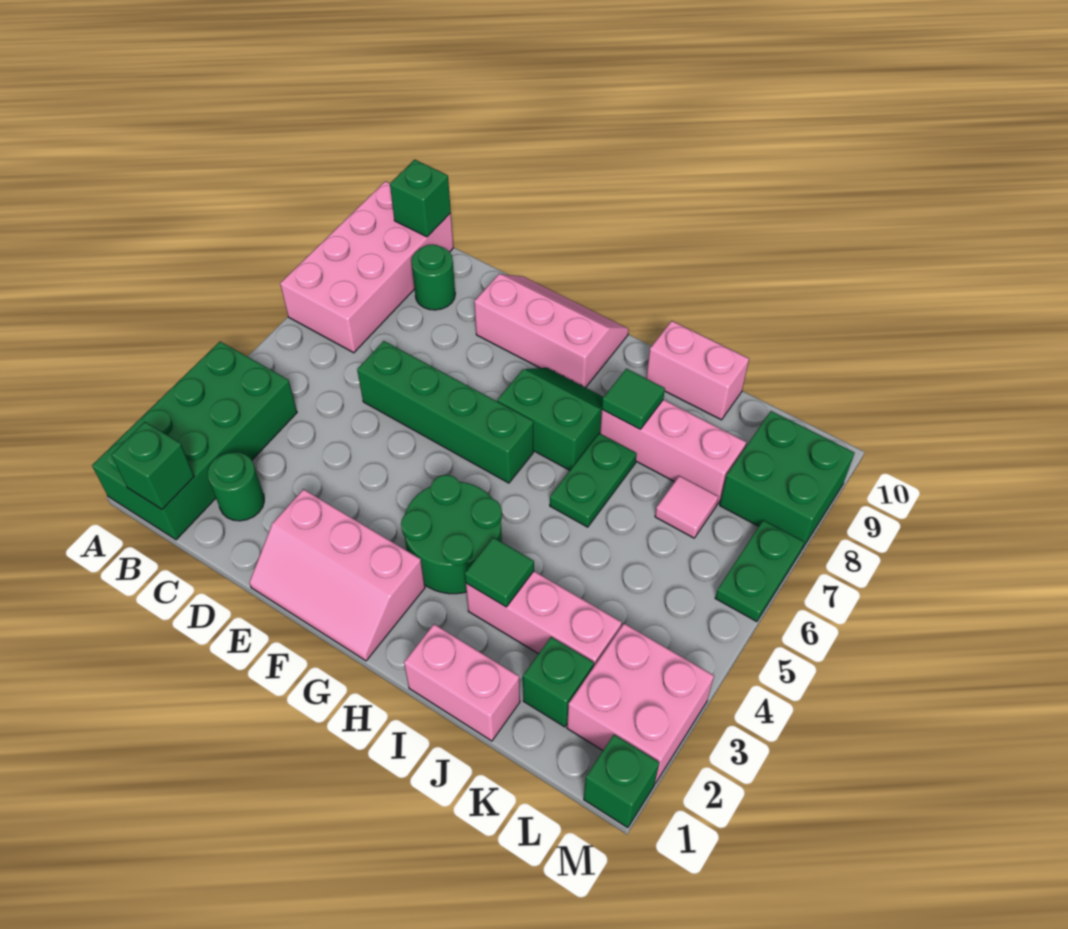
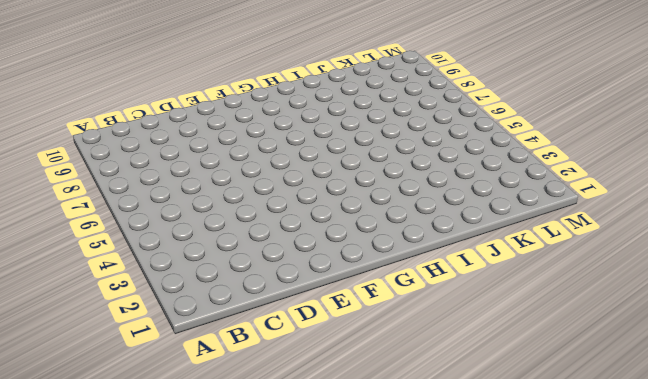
none -> green brick A1:B4 level 1
none -> pink brick A7:B10 level 1
none -> green round brick C2 level 1

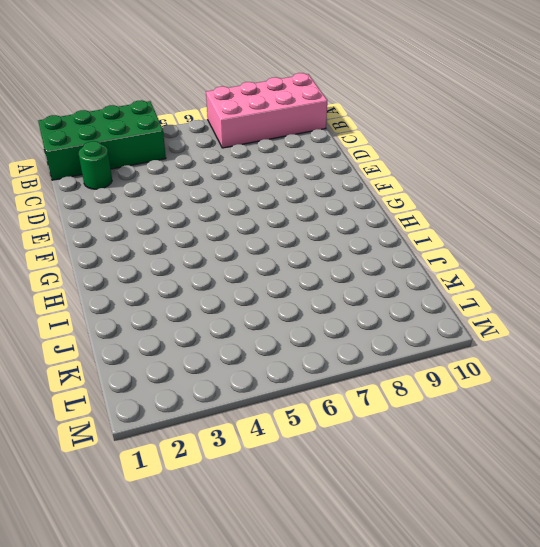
none -> green round brick C9 level 1
none -> green brick D6:G6 level 1
none -> pink slope E1:G2 level 1 top 2

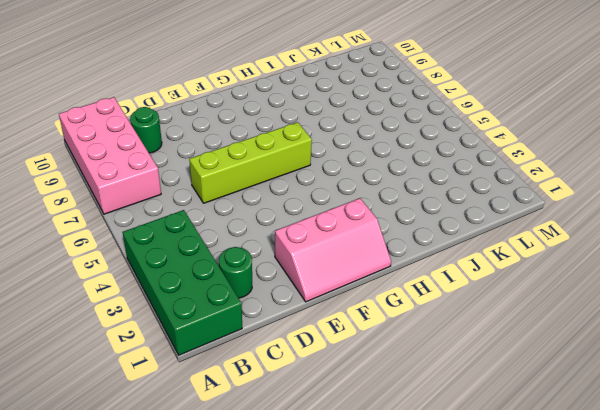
lime brick D6:G6 level 1 -> green brick D6:G6 level 1
none -> pink slope E9:G10 level 1 top 9
none -> green round brick G3:H4 level 1
none -> green slope G7:H8 level 1 top 7

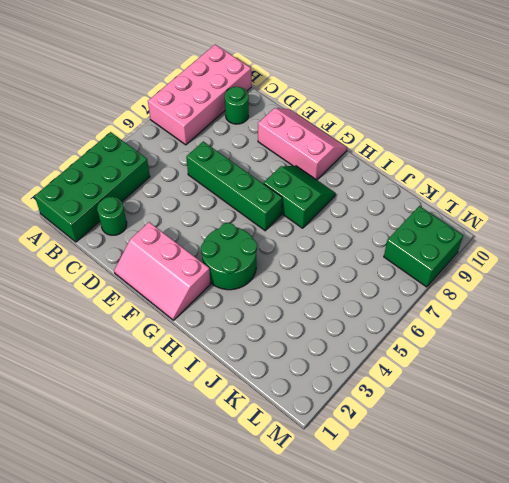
none -> pink brick I1:J1 level 1
none -> pink brick I3:K3 level 1
none -> green plate I6:I7 level 1

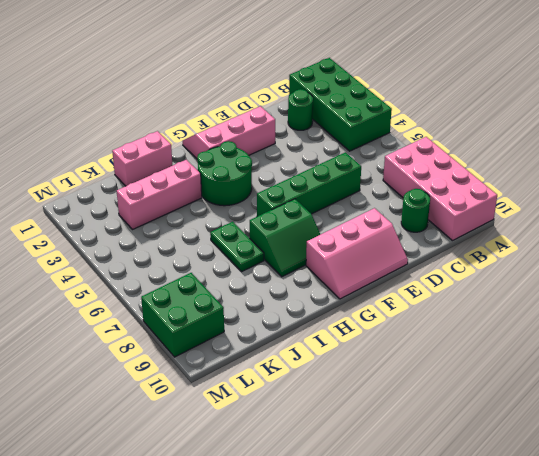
none -> pink brick I8:K8 level 1
none -> pink brick I10:J10 level 1
none -> green brick K2 level 1

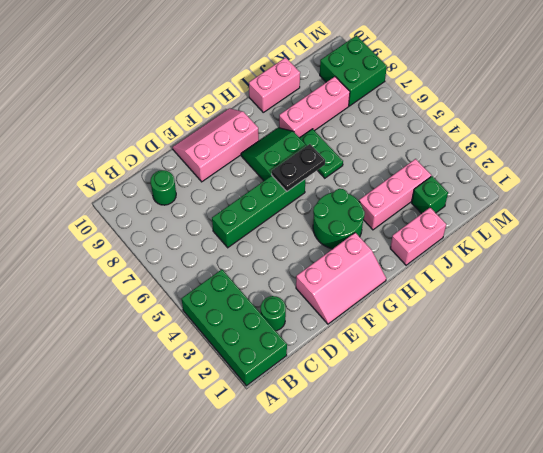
black plate G6:H6 level 2 -> none
none -> pink brick A7:B10 level 1
none -> pink tile K7 level 1
none -> pink brick L2:M3 level 1

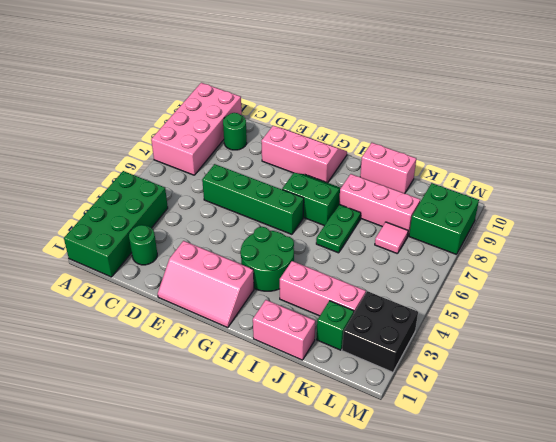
black brick L2:M3 level 1 -> pink brick L2:M3 level 1
none -> green brick M1 level 1
none -> green plate M6:M7 level 1
none -> green brick B1 level 2

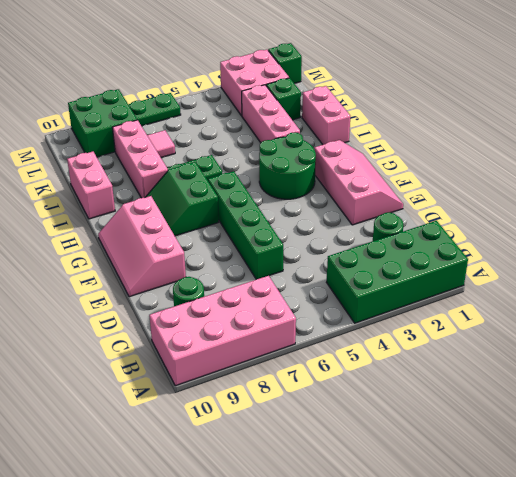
none -> green brick B1 level 2
none -> green brick B10 level 2
none -> green tile I3 level 2

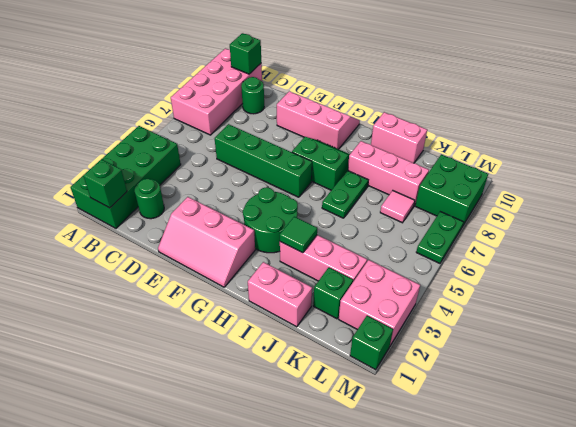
none -> green tile I8 level 2

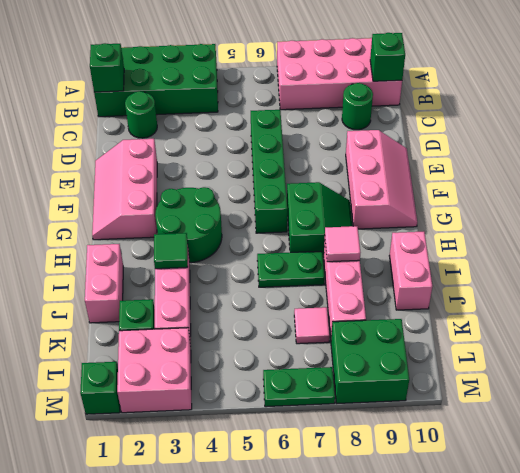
pink tile I8 level 2 -> green tile I8 level 2

